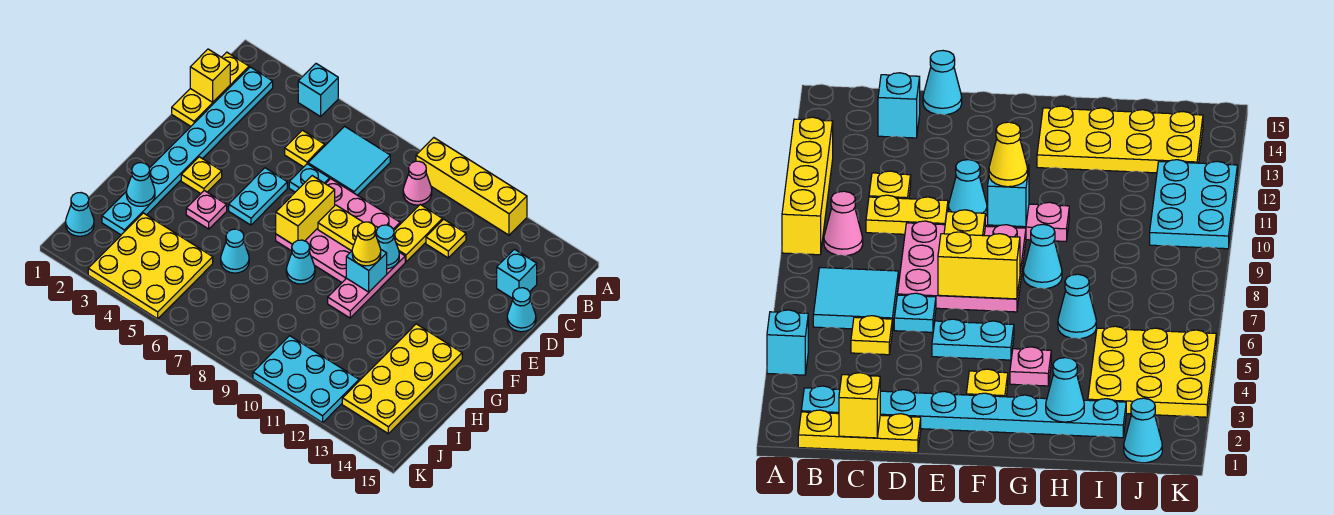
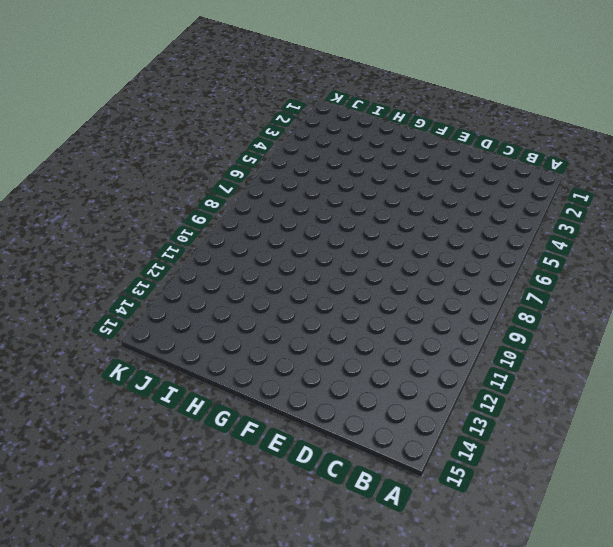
none -> cyan brick A4 level 1
none -> yellow brick A9:A12 level 1
none -> yellow plate B1:D1 level 1
none -> cyan plate B2:I2 level 1

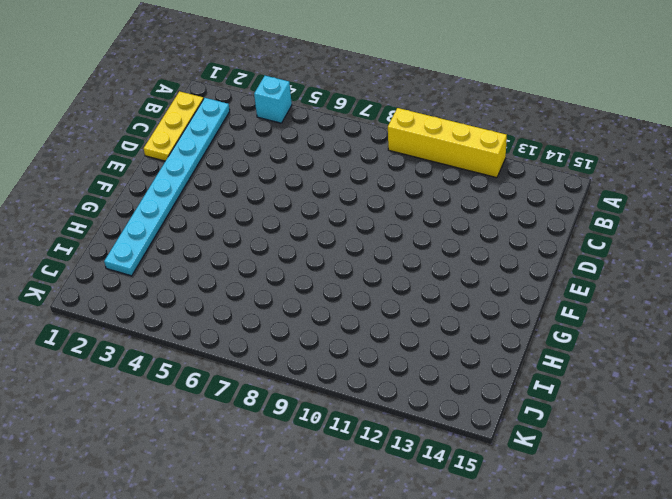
none -> cyan tile B6:C7 level 1
none -> pink cone B9 level 1
none -> yellow plate C5 level 1
none -> yellow plate C10:D10 level 1

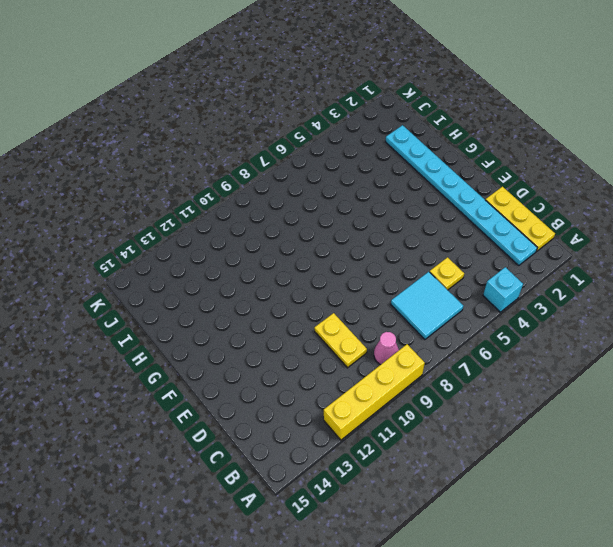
none -> yellow plate C11 level 1
none -> cyan brick C14 level 1
none -> cyan plate D6 level 1
none -> pink plate D7:F9 level 1

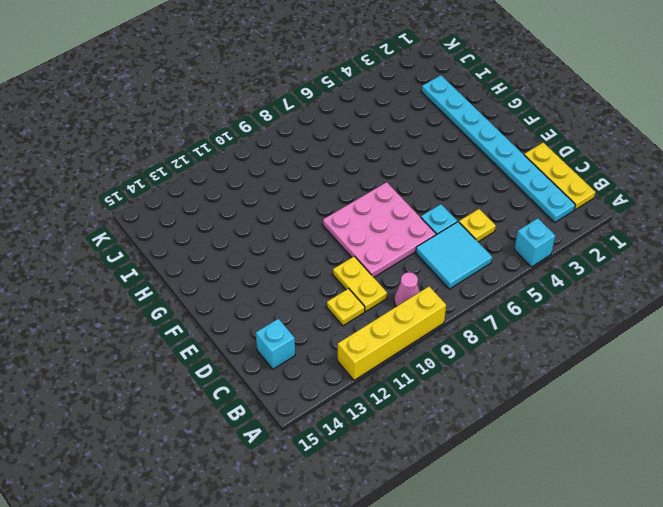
none -> cyan cone D15 level 1
none -> cyan plate E5:F5 level 1
none -> pink plate E10:G10 level 1
none -> yellow plate F3 level 1

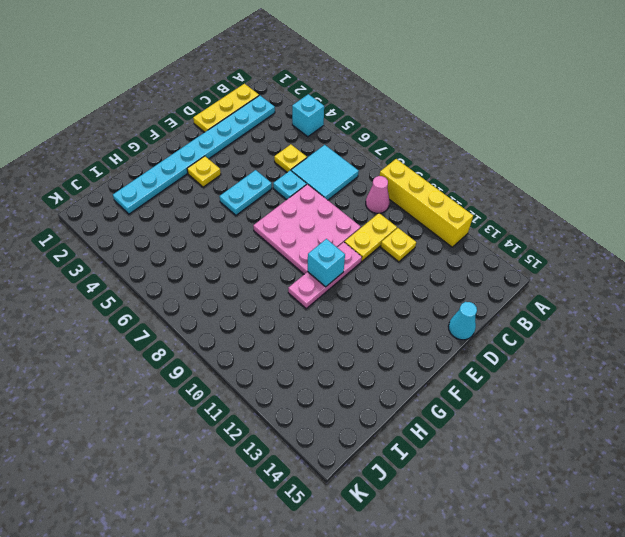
none -> cyan brick C14 level 1
none -> pink plate G4 level 1
none -> cyan cone G8 level 1
none -> yellow plate G13:J14 level 1

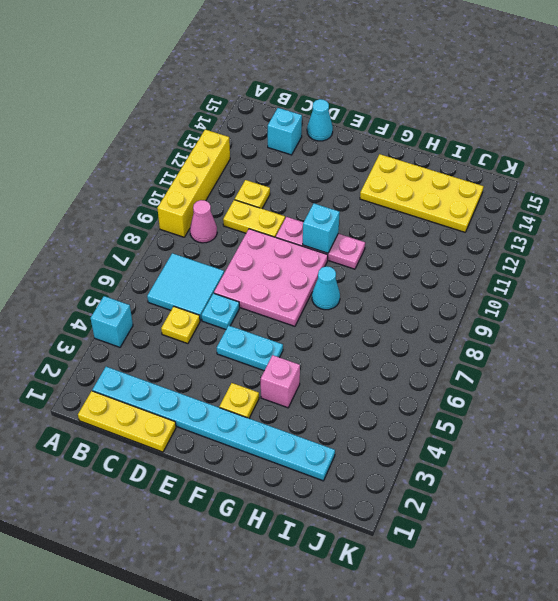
pink brick G4 level 1 -> pink plate G4 level 1
none -> cyan cone H6 level 1
none -> yellow plate I3:K5 level 1
none -> cyan cone J1 level 1
none -> cyan plate J10:K12 level 1

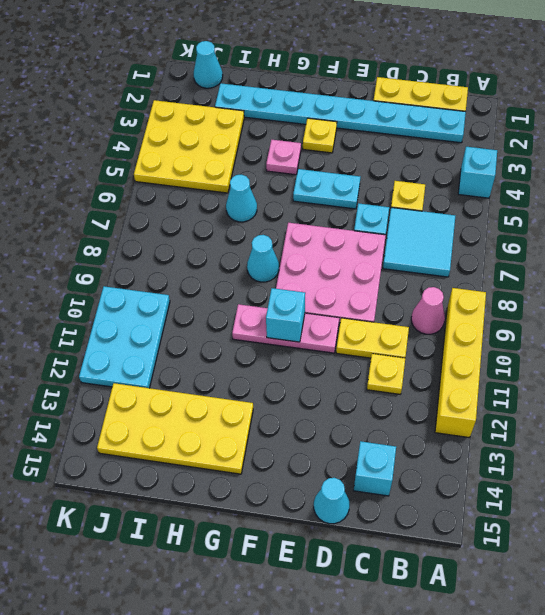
none -> yellow brick C1 level 2
none -> yellow brick E7:F7 level 2
none -> yellow plate E8:E9 level 2
none -> cyan cone E10 level 2

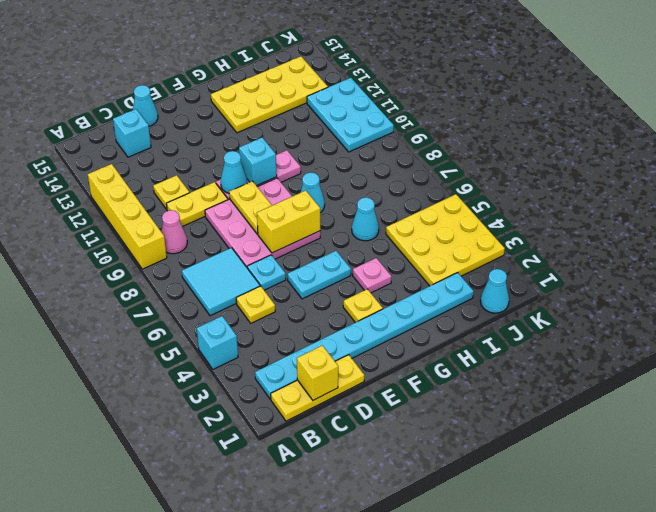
none -> cyan cone H2 level 2
none -> yellow cone F10 level 3

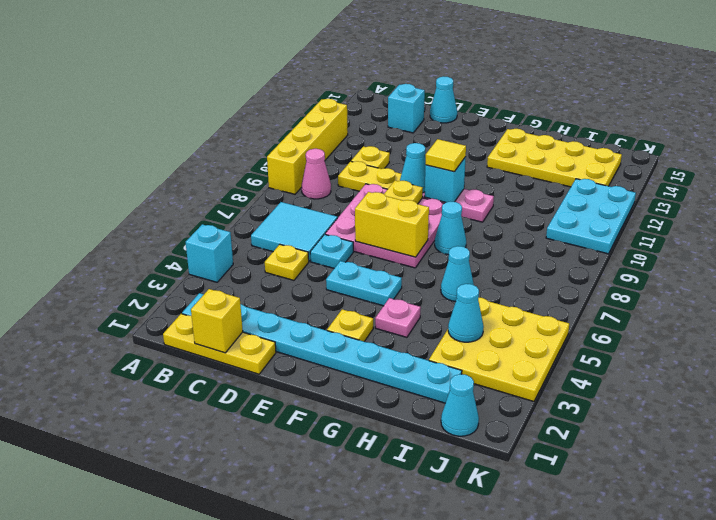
yellow tile F10 level 3 -> yellow cone F10 level 3
cyan cone I4 level 2 -> cyan cone H2 level 2

